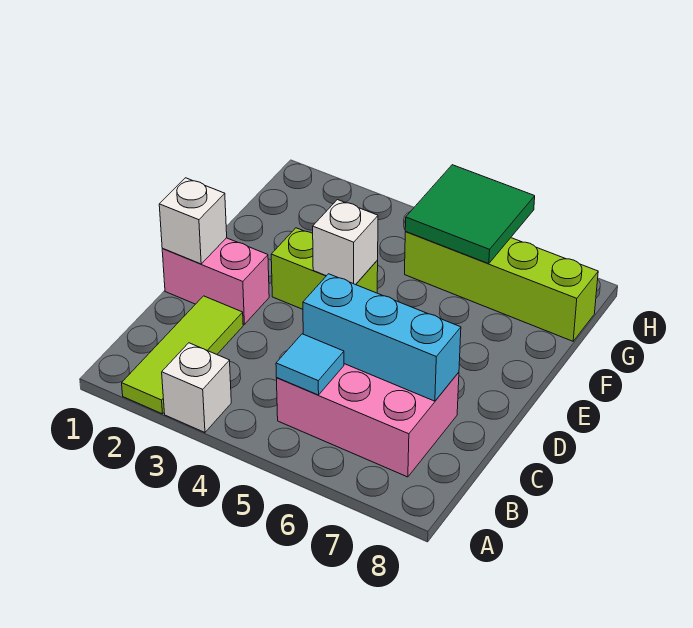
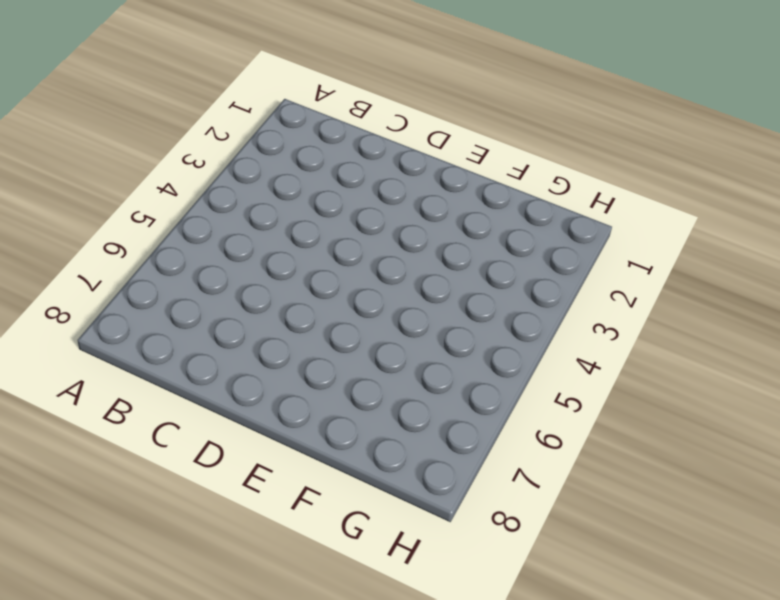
none -> lime tile A2:C2 level 1
none -> white brick A3 level 1

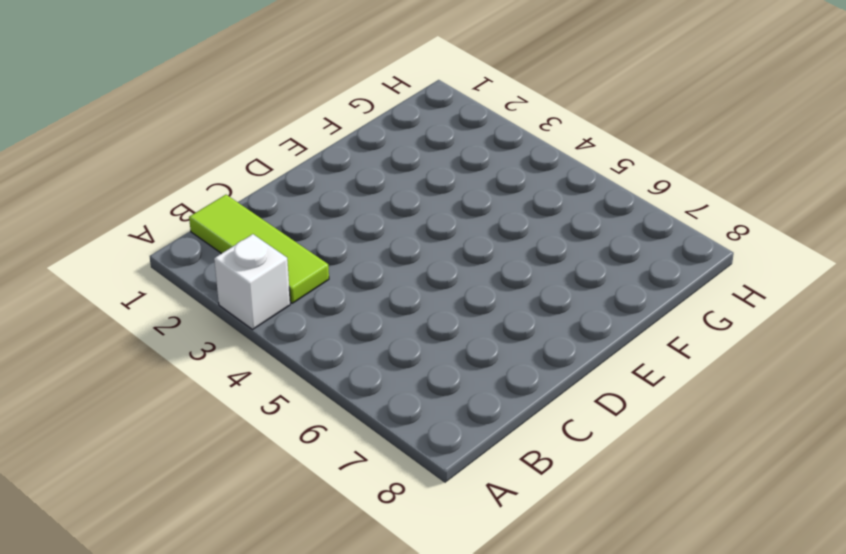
lime tile B1:B3 level 1 -> lime tile A2:C2 level 1
none -> pink brick B5:C7 level 1
none -> pink brick D1:D2 level 1

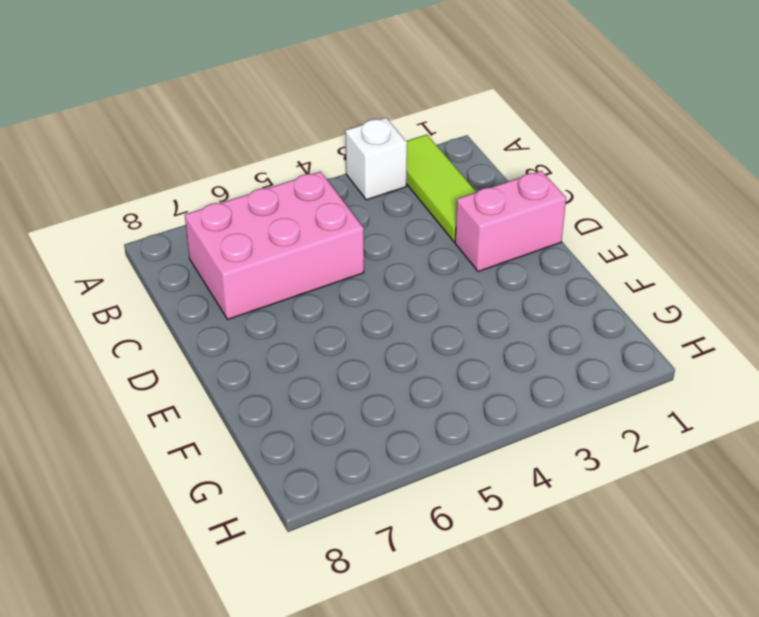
none -> lime brick E3:E4 level 1
none -> lime brick G5:G8 level 1

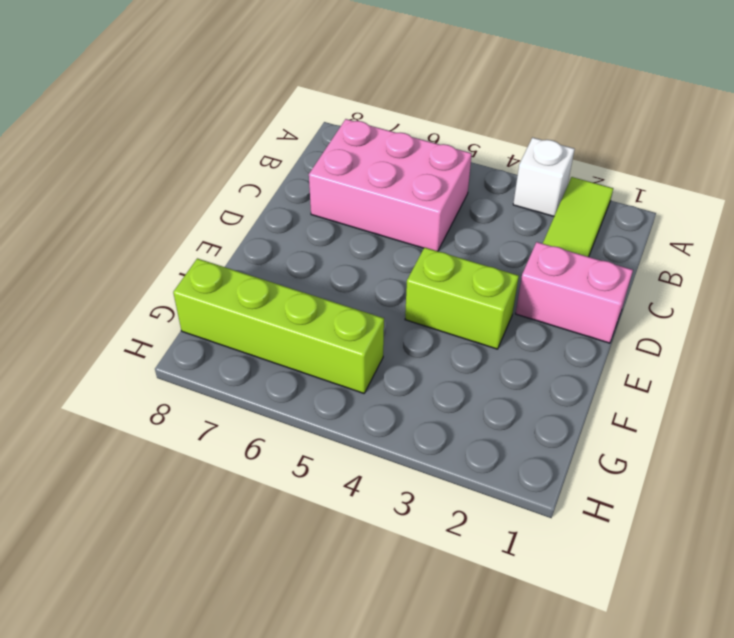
none -> cyan tile B5 level 2
none -> cyan brick C5:C7 level 2

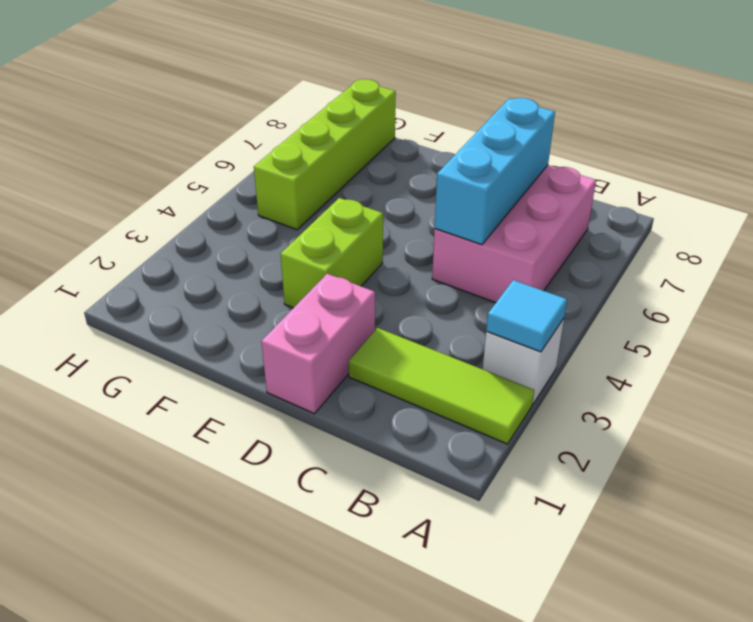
cyan tile A3 level 2 -> cyan tile B5 level 2
none -> white brick D1 level 2
none -> white brick E4 level 2

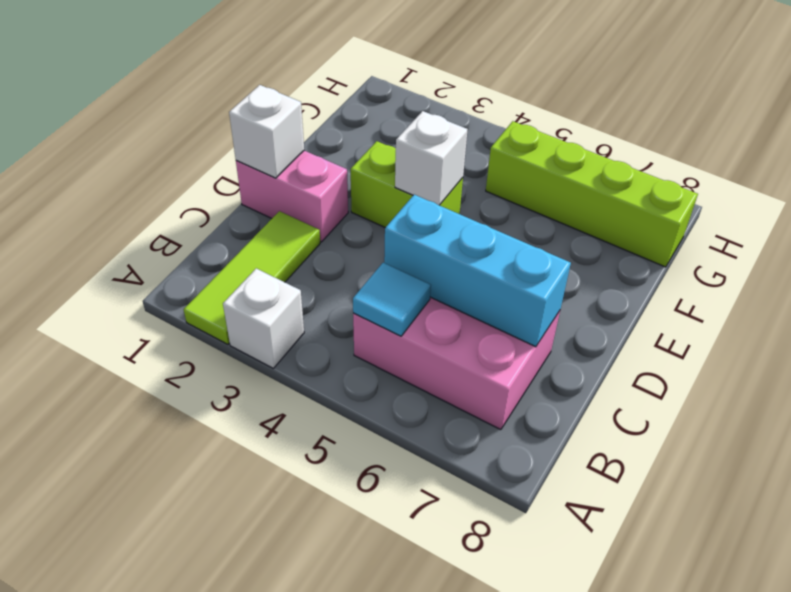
none -> green tile G5:H6 level 2

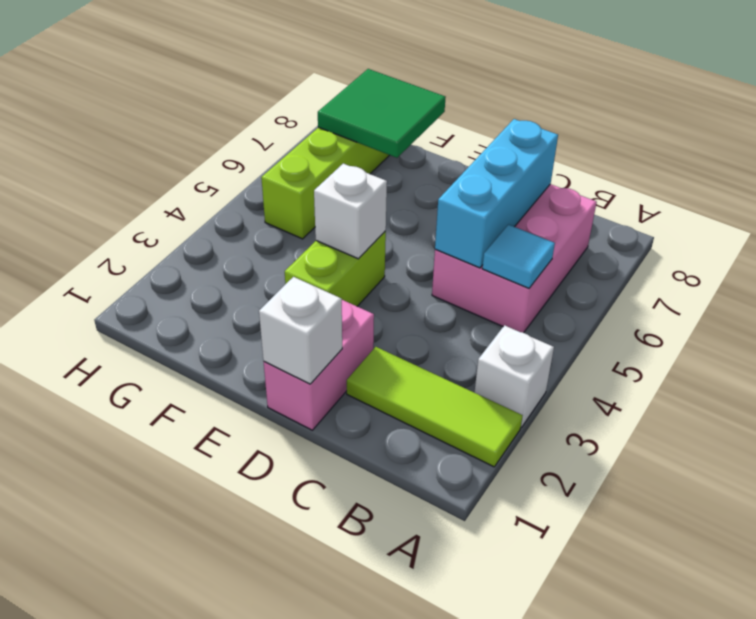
green tile F7:G8 level 2 -> green tile G5:H6 level 2

